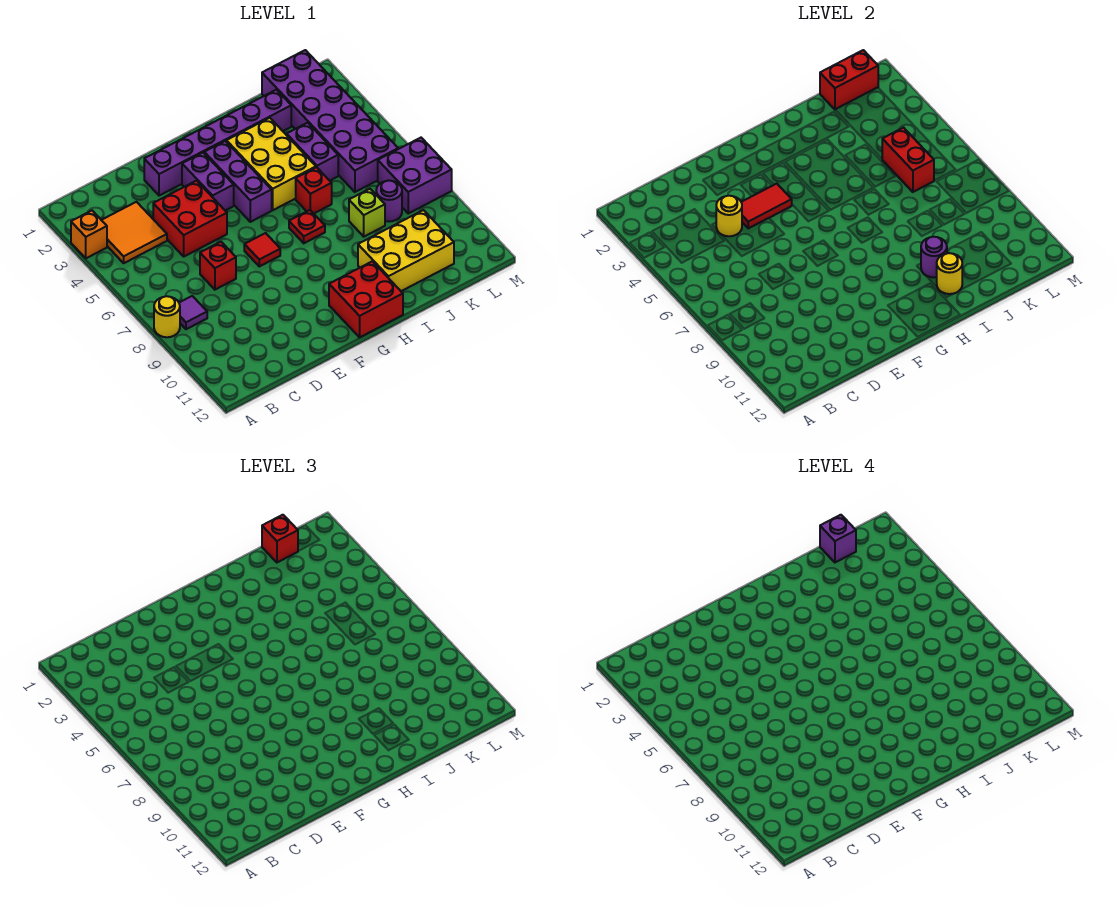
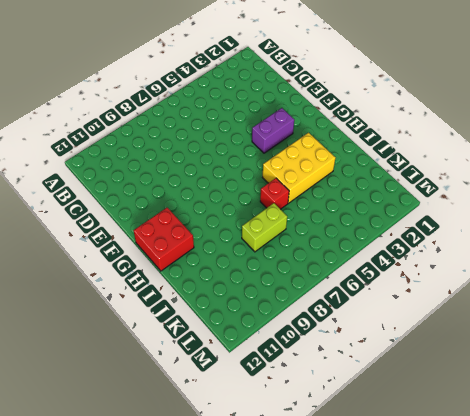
lime brick J7:J8 level 1 -> lime brick J8 level 1
none -> orange brick A3 level 1
none -> yellow round brick A8 level 1
none -> orange tile B3:C4 level 1

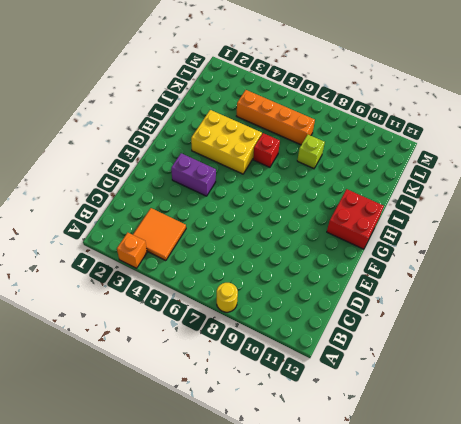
orange brick K4:K7 level 1 -> purple brick K1:L6 level 1
none -> purple tile B8 level 1
none -> red brick D4:E5 level 1
none -> red brick D7 level 1

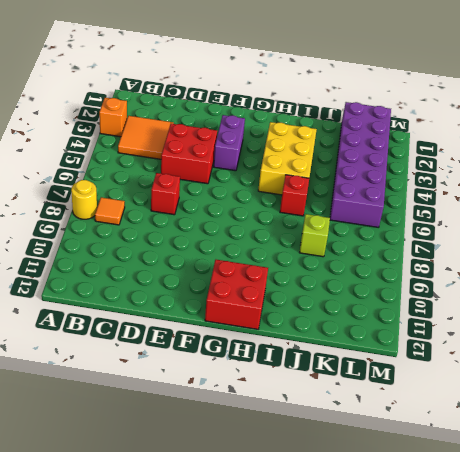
orange tile B8 level 1 -> purple tile B8 level 1
none -> purple brick E2:J2 level 1
none -> red tile F7 level 1
none -> purple brick G3:G5 level 1

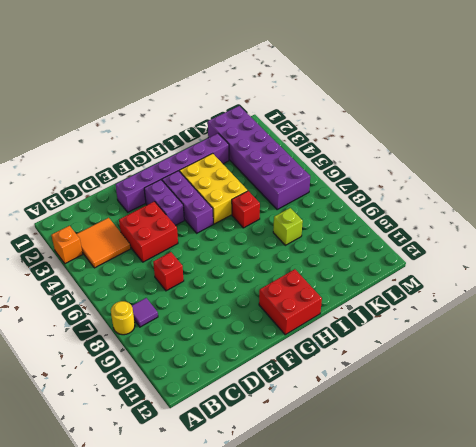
none -> red tile F7 level 1
none -> red plate H7 level 1
none -> yellow brick I10:K11 level 1

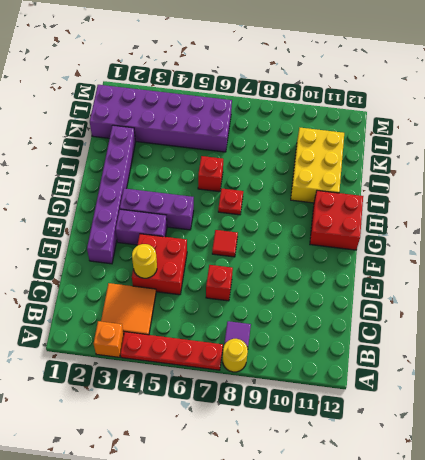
red plate A4:A7 level 1 -> none
none -> yellow brick H3:I5 level 1
none -> purple brick J4:J5 level 1
none -> lime brick J8 level 1

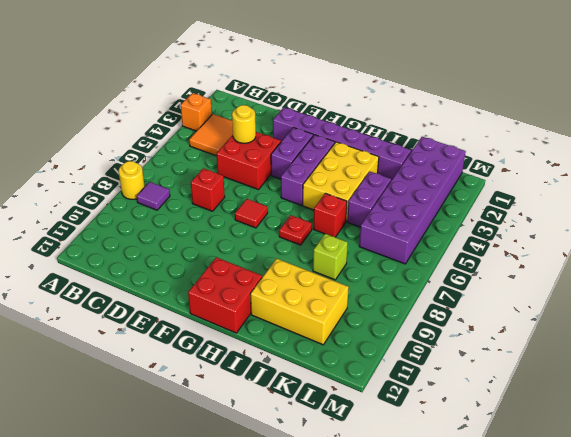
none -> purple round brick K8 level 1
none -> purple brick L7:M8 level 1
none -> red tile E4:F4 level 2

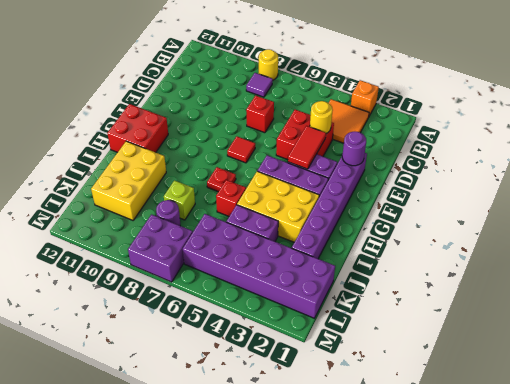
purple round brick E2 level 2 -> purple round brick I10 level 2
none -> yellow round brick I11 level 2
none -> red brick K1:L1 level 2
none -> red brick K5:K6 level 2

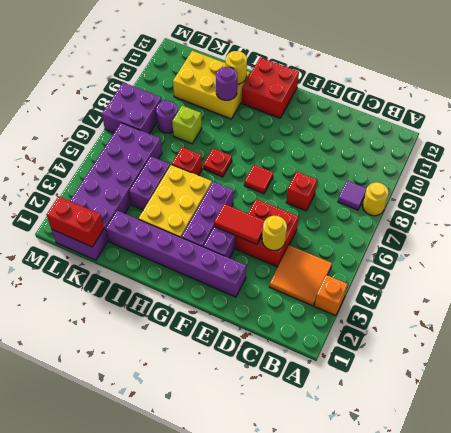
none -> red brick K5:K6 level 2
none -> red brick K1 level 3
none -> purple brick K1 level 4

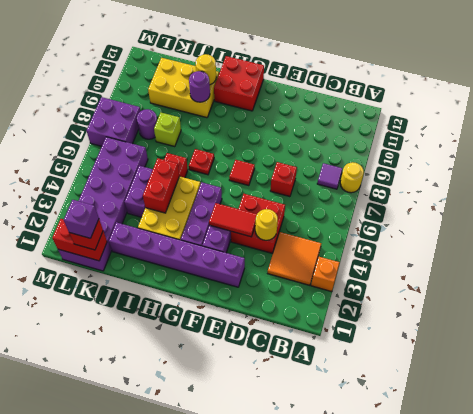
red brick I4:I5 level 2 -> red brick K5:K6 level 2

